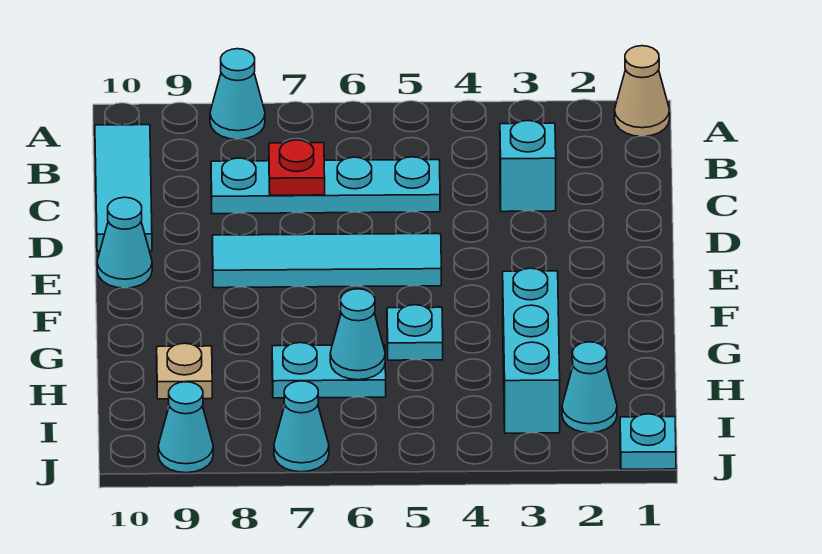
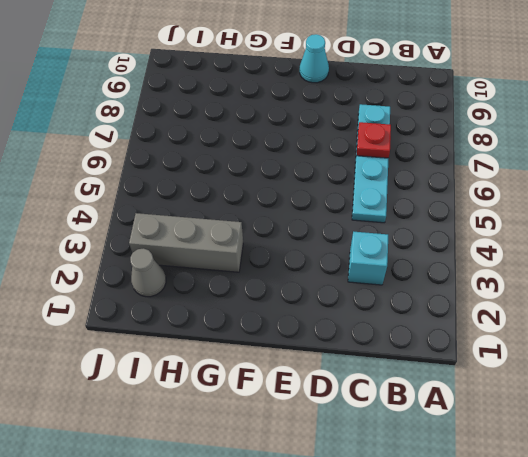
grey brick G3:I3 level 1 -> cyan brick G3:I3 level 1
grey cone I2 level 1 -> cyan cone I2 level 1
none -> tan cone A1 level 1
none -> cyan cone A8 level 1
none -> cyan tile B10:D10 level 1

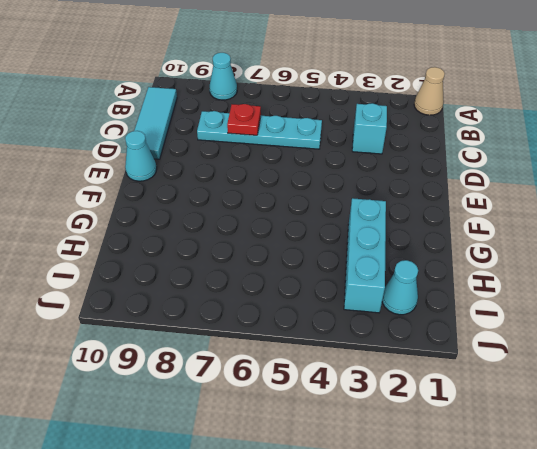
none -> cyan tile E5:E8 level 1
none -> cyan plate G5 level 1
none -> cyan plate H6:H7 level 1

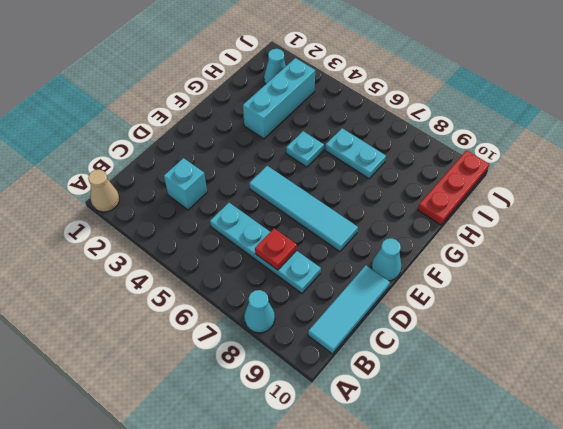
red plate H10:J10 level 1 -> none
none -> tan plate H9 level 1
none -> cyan plate J1 level 1
none -> cyan cone J7 level 1

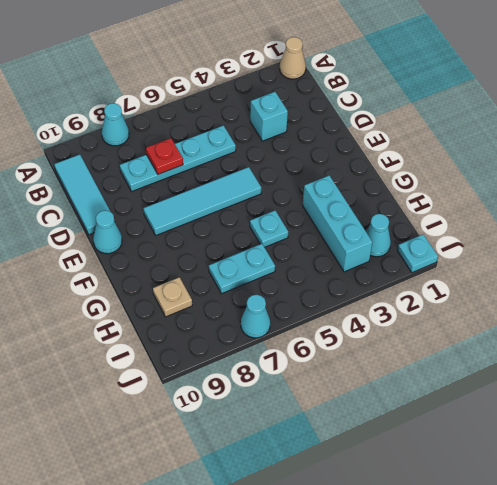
none -> cyan cone J9 level 1
none -> cyan cone H6 level 2

